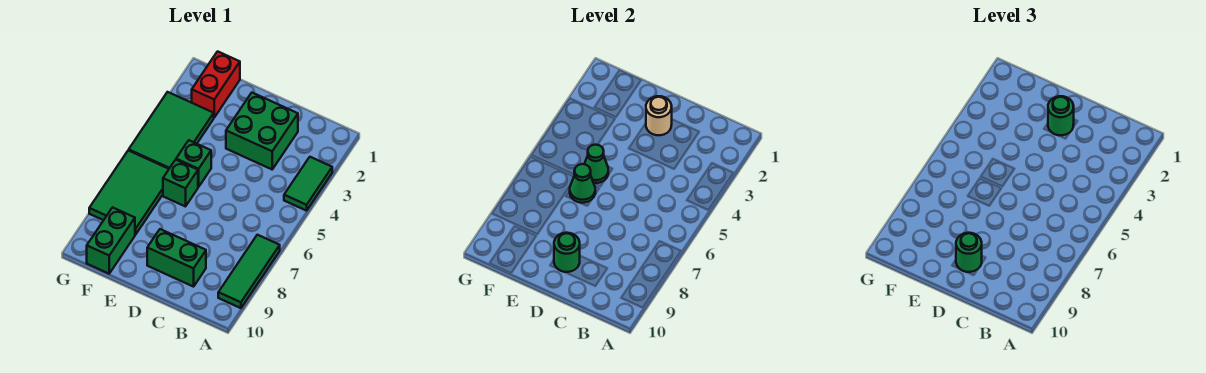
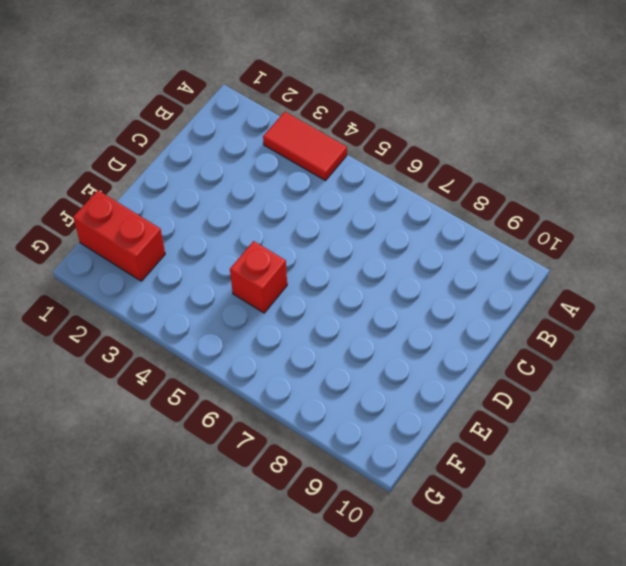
red tile A3:A4 level 1 -> green tile A3:A4 level 1
red brick E5 level 1 -> green brick E5 level 1
none -> green tile A7:A9 level 1
none -> green brick C2:D3 level 1
none -> green brick C9:D9 level 1

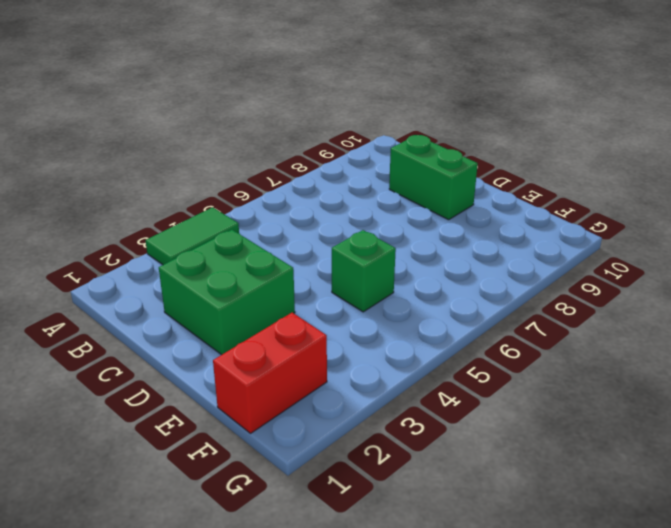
none -> green tile A7:A9 level 1
none -> green brick E6 level 1
none -> green tile F3:G5 level 1

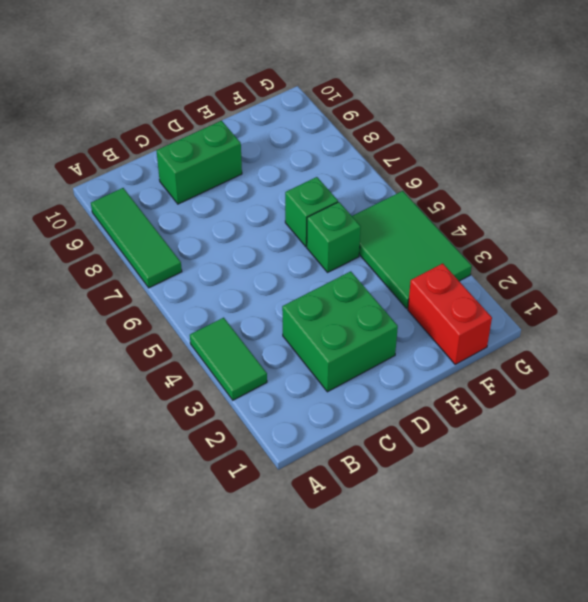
none -> green tile F6:G8 level 1
none -> green brick F9:F10 level 1
none -> tan round brick D2 level 2

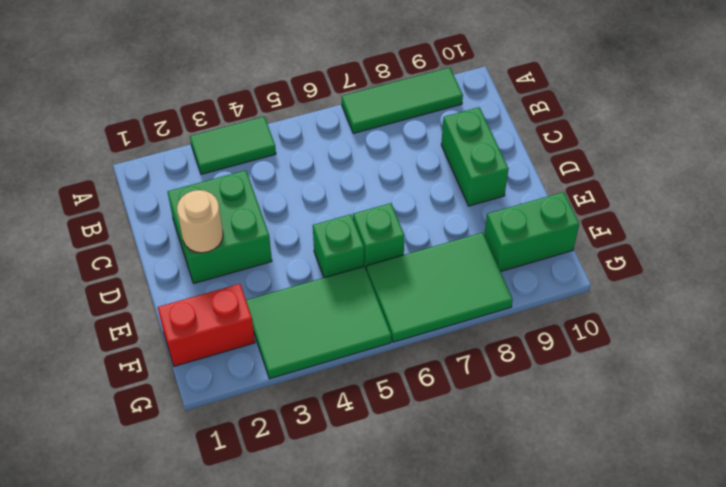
none -> green round brick D9 level 2
none -> green cone E5 level 2
none -> green cone E6 level 2

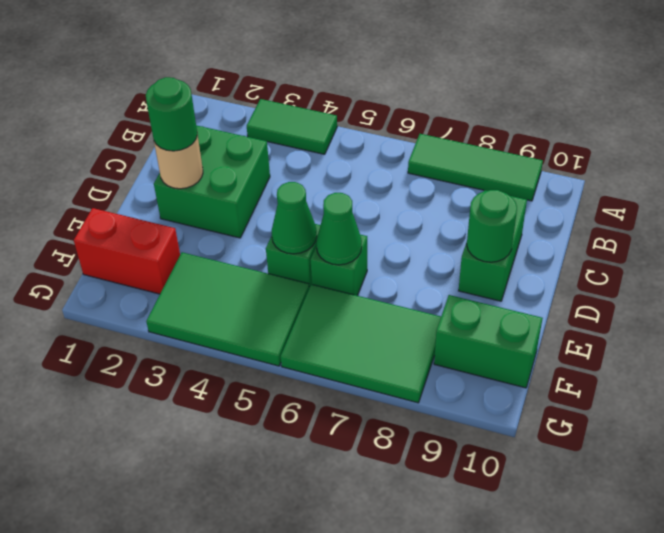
none -> green round brick D9 level 3

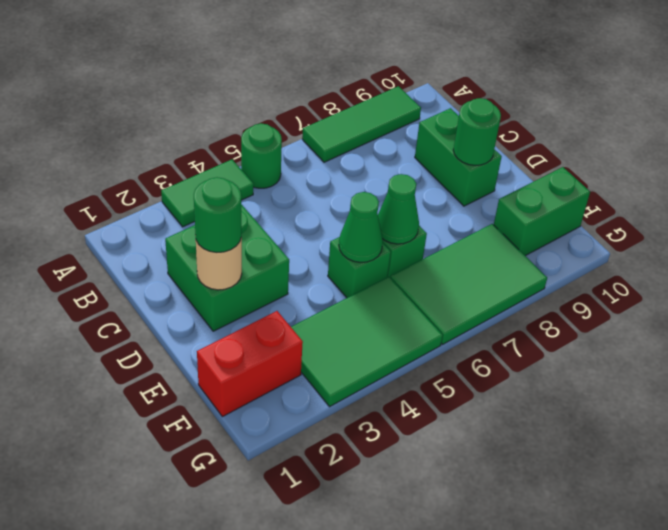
green round brick A5 level 1 -> green round brick D9 level 3

